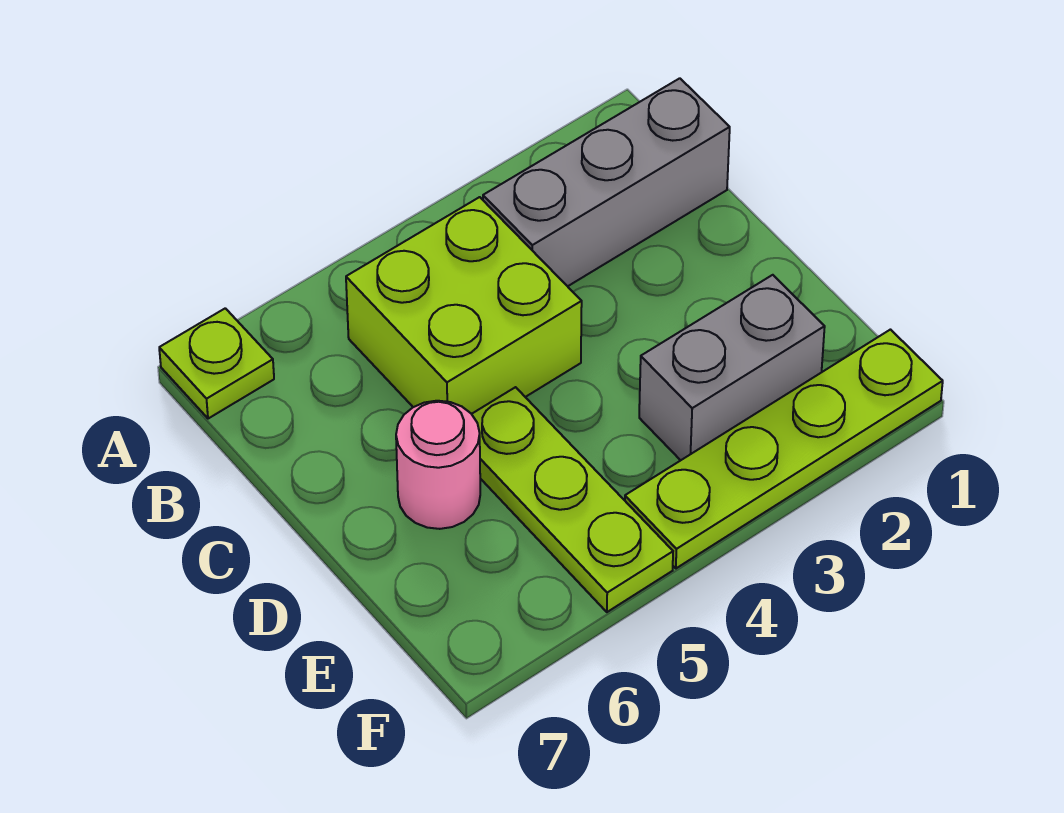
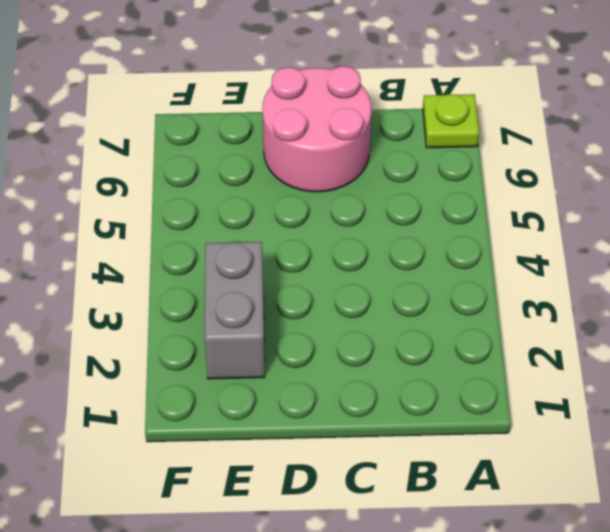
pink round brick C6:D7 level 1 -> pink round brick D6 level 1
none -> grey brick B1:B3 level 1
none -> lime brick B4:C5 level 1

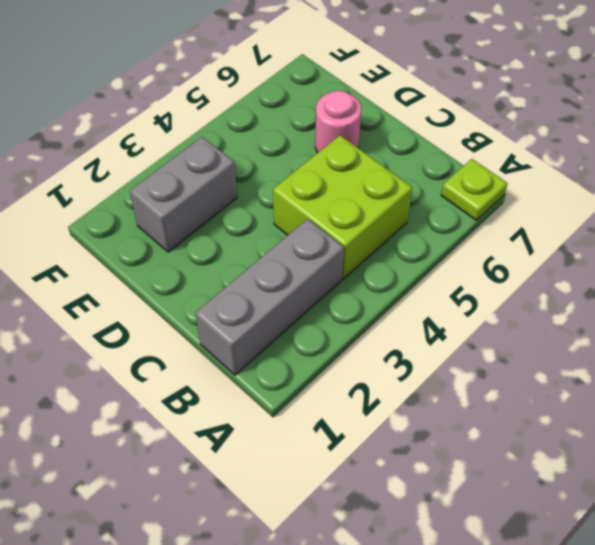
none -> lime plate D5:F5 level 1
none -> lime plate F1:F4 level 1

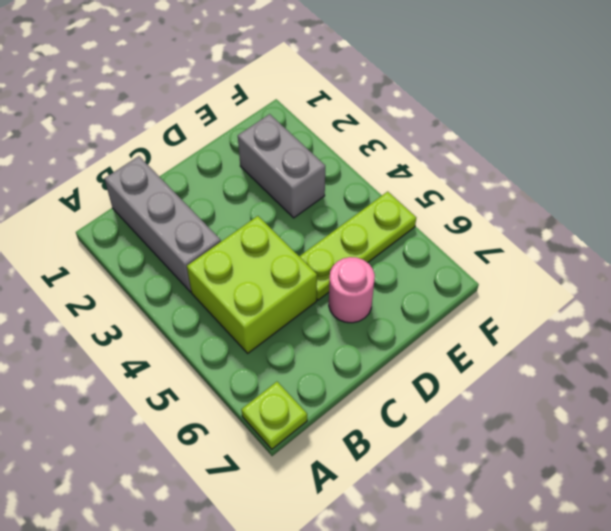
none -> lime plate F1:F4 level 1

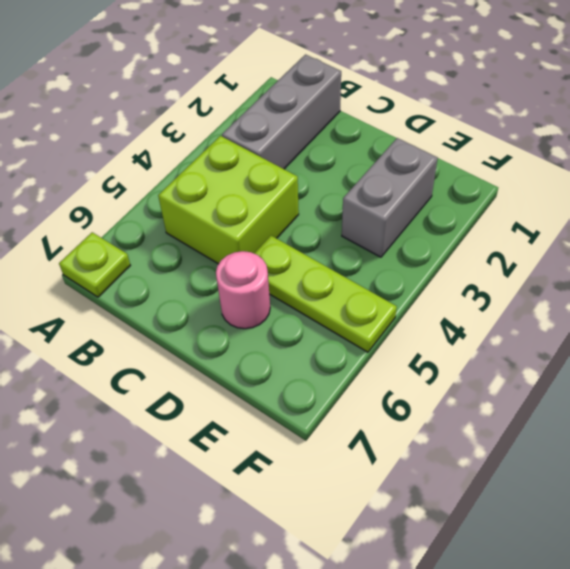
none -> lime plate F1:F4 level 1

